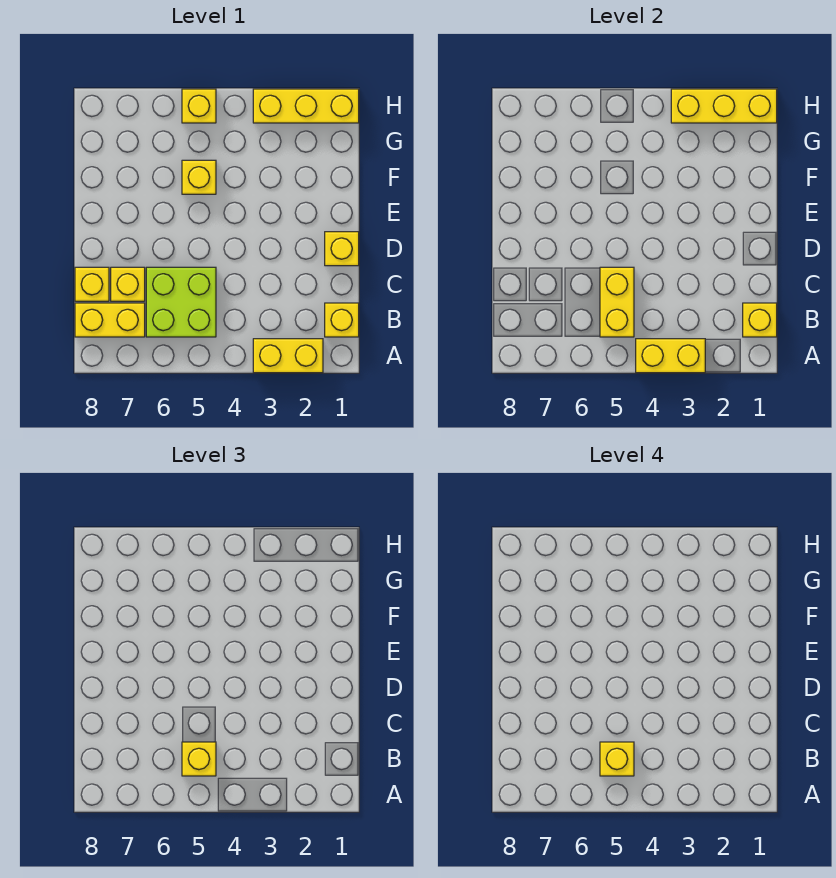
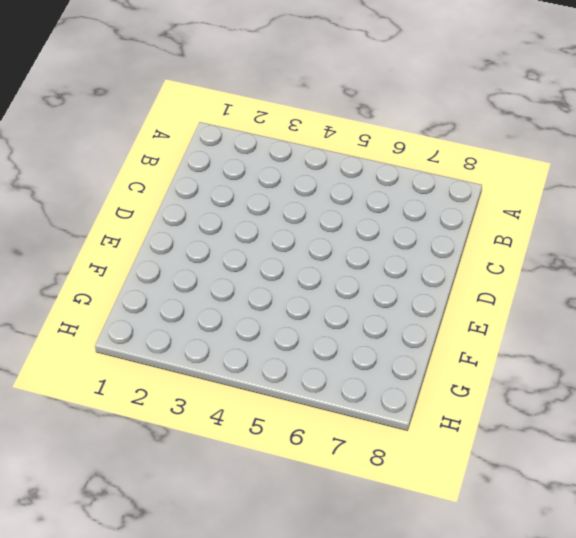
none -> yellow brick A2:A3 level 1
none -> yellow brick B1 level 1
none -> lime brick B5:C6 level 1

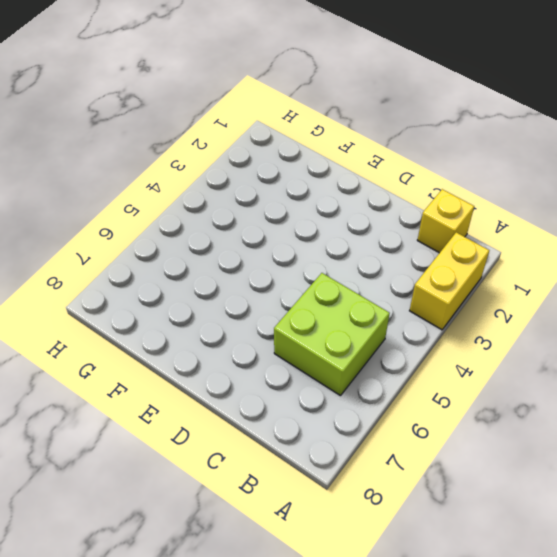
none -> yellow brick B7:B8 level 1
none -> yellow brick C7 level 1
none -> yellow brick C8 level 1

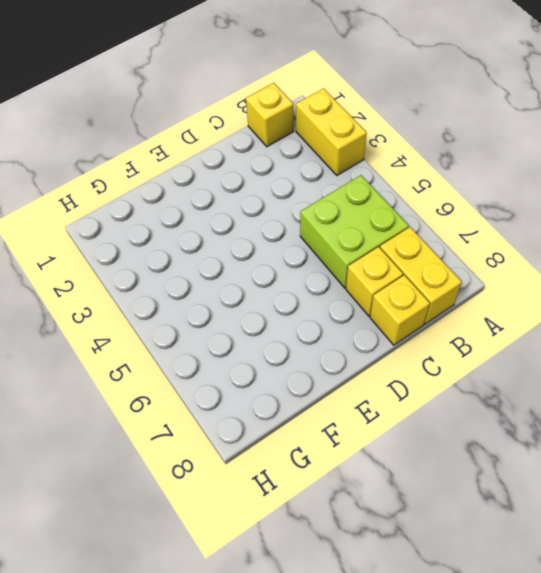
none -> yellow brick D1 level 1
none -> yellow brick F5 level 1
none -> yellow brick H1:H3 level 1

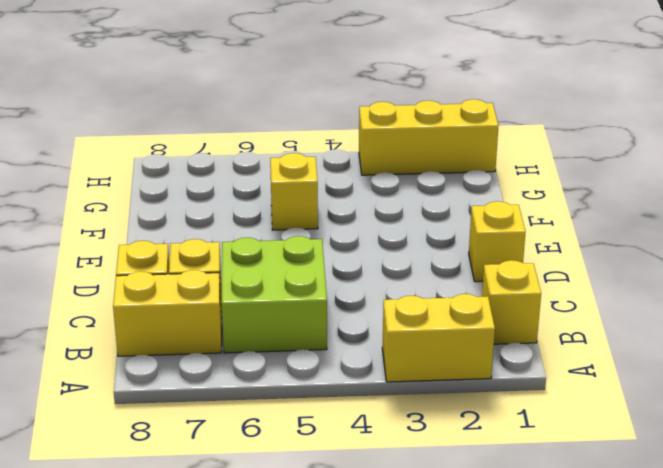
none -> yellow brick H5 level 1
none -> yellow brick A3:A4 level 2
none -> yellow brick B1 level 2

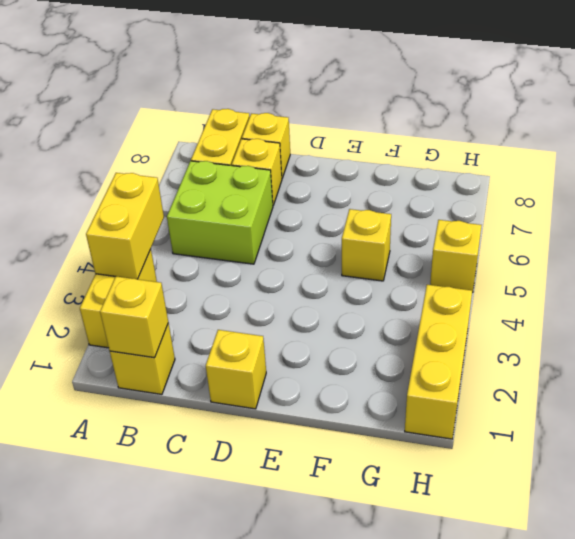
none -> yellow brick B5:C5 level 2
none -> yellow brick H1:H3 level 2
none -> yellow brick B5 level 3

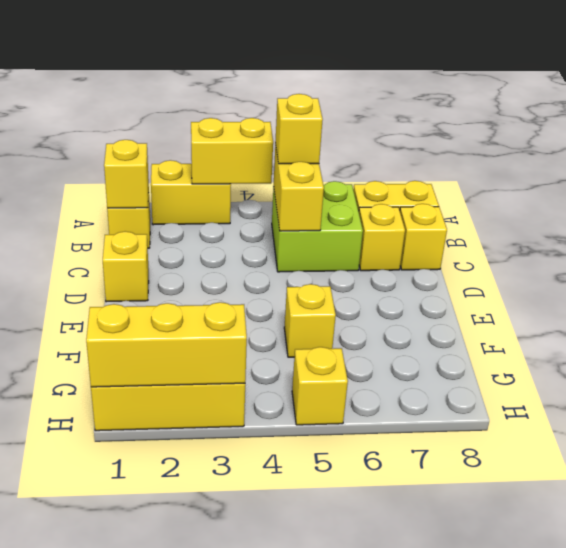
none -> yellow brick B5 level 4

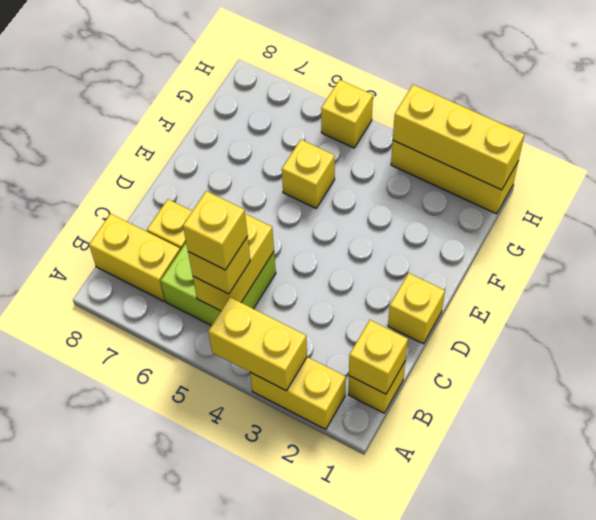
none -> yellow brick C8 level 1

